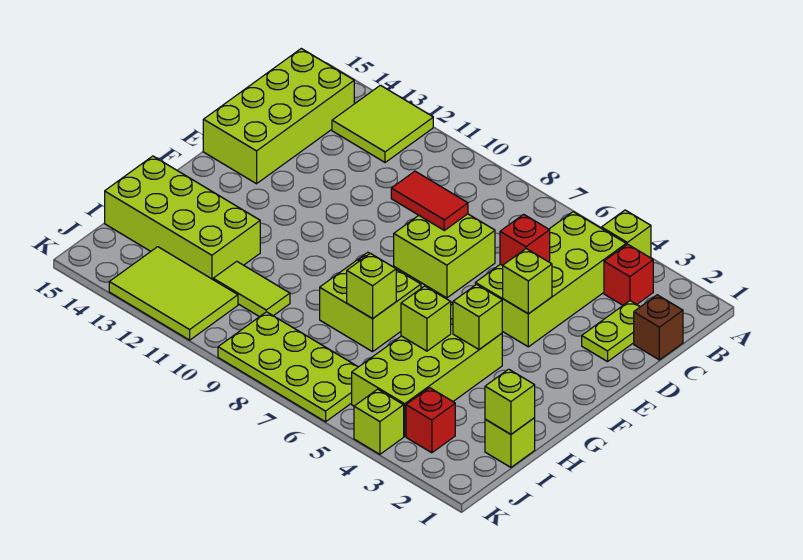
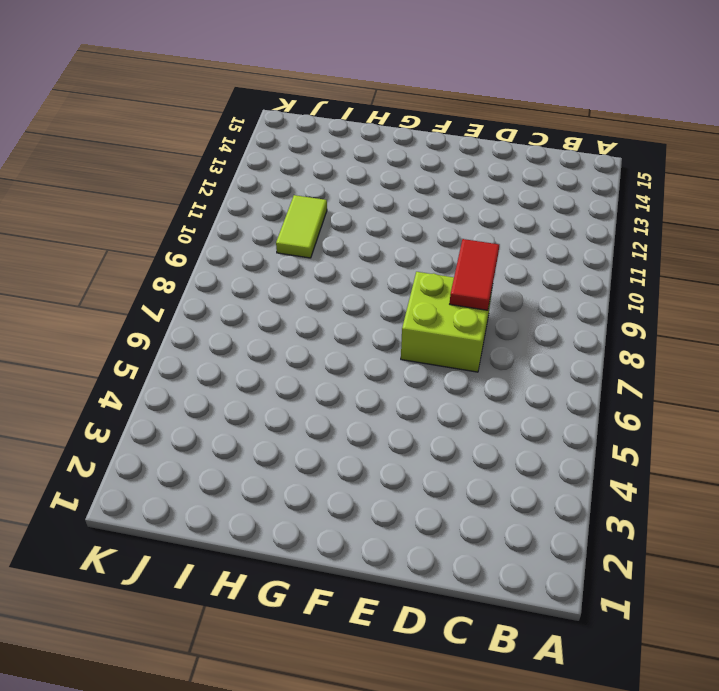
none -> lime brick A4 level 1
none -> lime tile A12:B13 level 1
none -> red brick B3 level 1

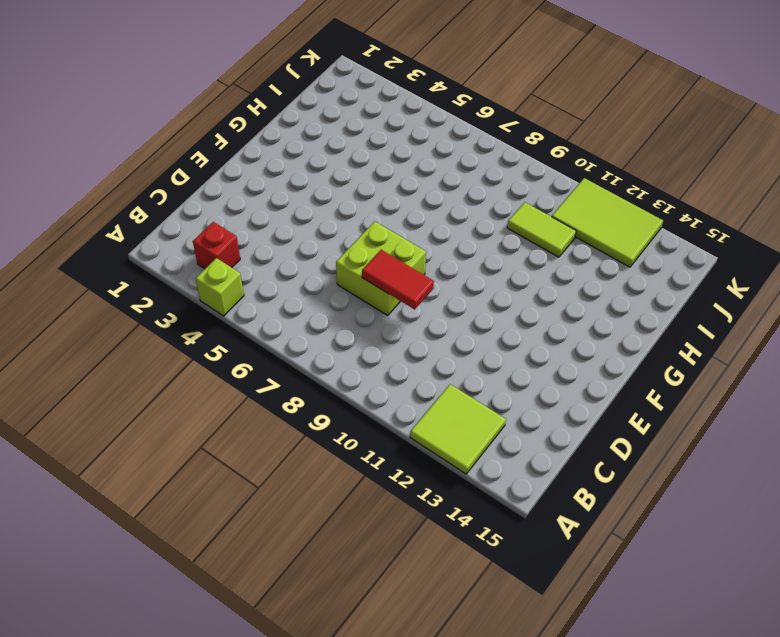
none -> lime brick B4:E5 level 1
none -> lime brick B14:E15 level 1
none -> brown brick C1 level 1

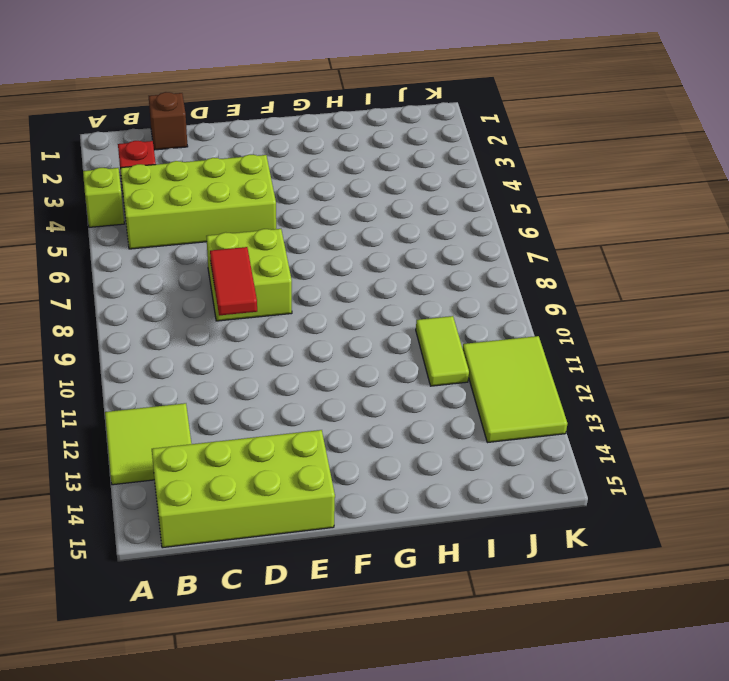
none -> lime plate C2:D2 level 1
none -> lime brick G4:J5 level 1
none -> lime brick G7:H8 level 1

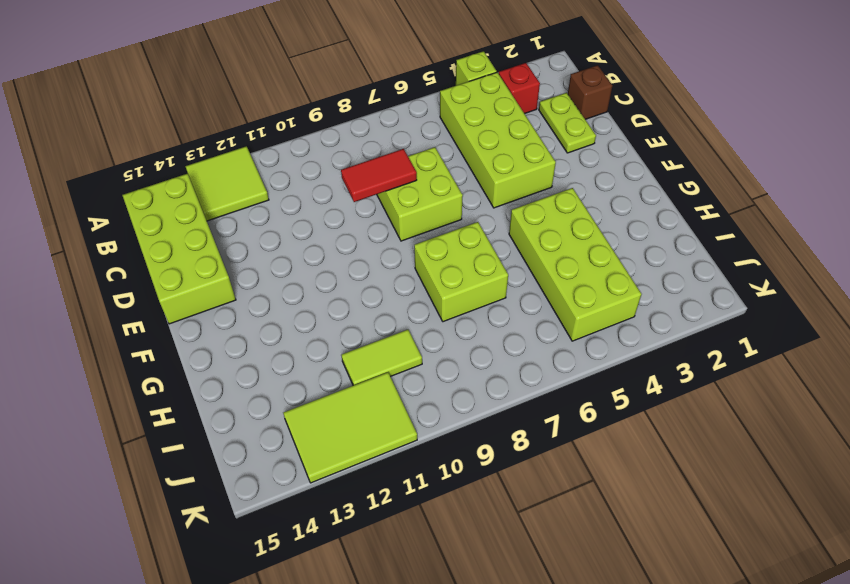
none -> lime brick H12:I15 level 1
none -> lime brick I1 level 1
none -> red brick J3 level 1

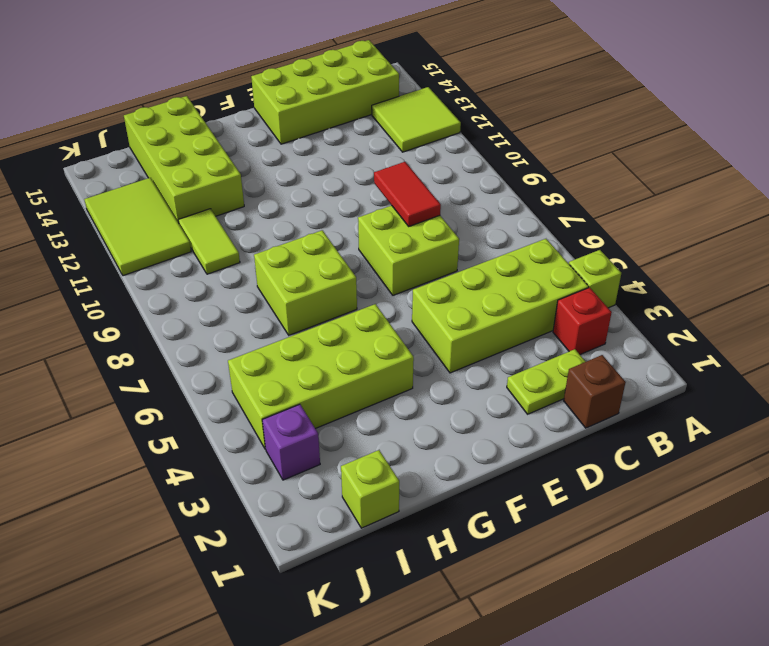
purple brick J3 level 1 -> red brick J3 level 1
none -> lime plate J6:K9 level 1
none -> lime brick K4 level 1
none -> red brick D5 level 2

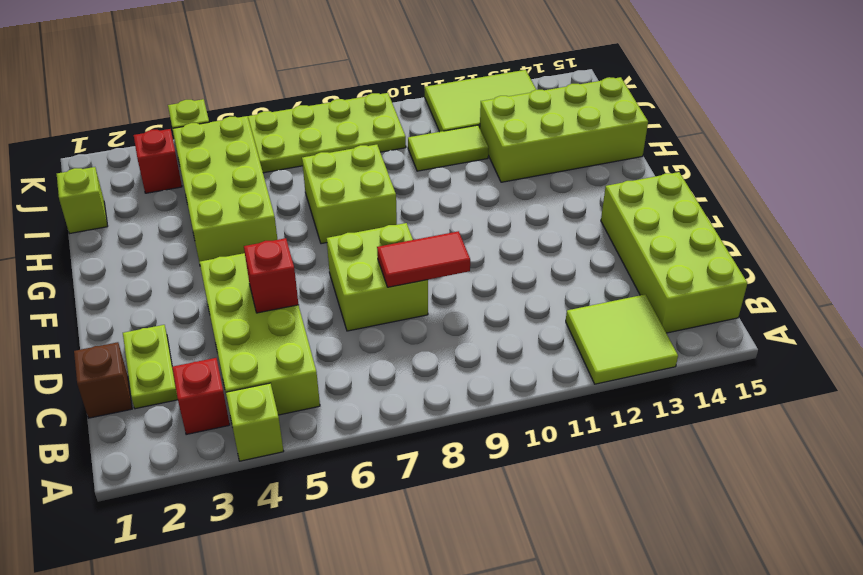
none -> lime brick E4 level 2
none -> lime brick G4 level 2
none -> lime brick H5 level 2

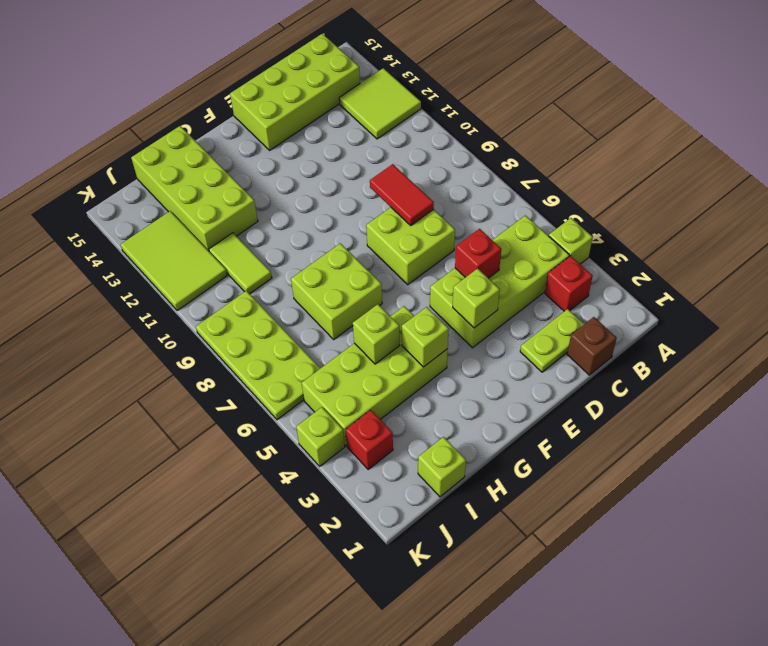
none -> lime brick H7 level 2
none -> lime brick I1 level 2

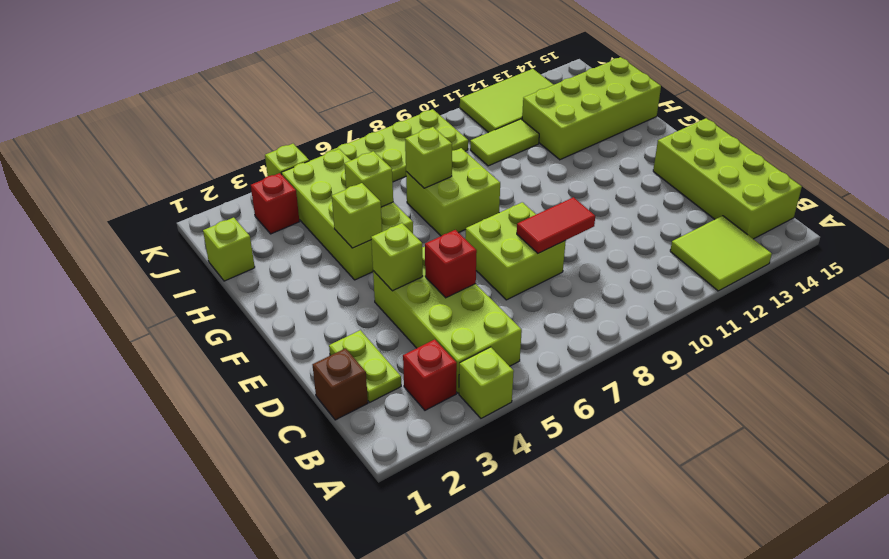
none -> lime brick I1 level 2

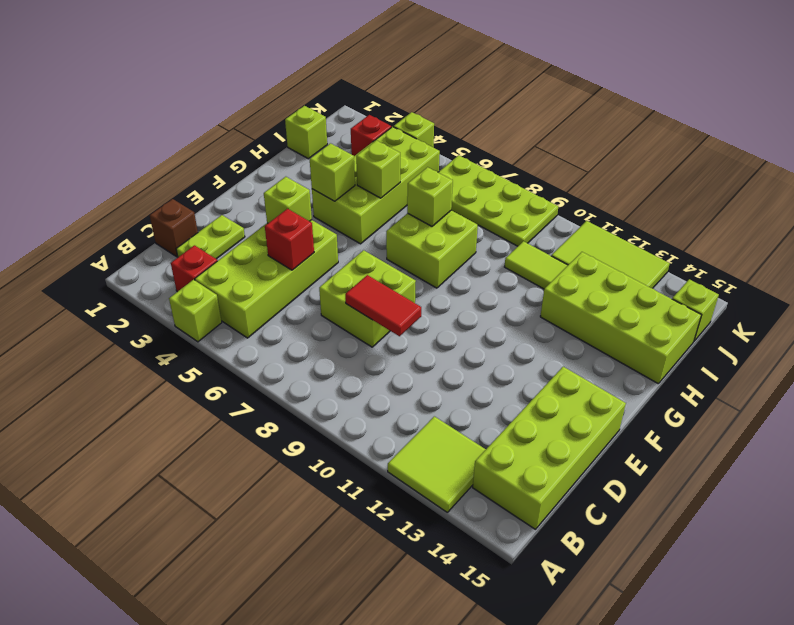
lime brick J15 level 1 -> lime brick I1 level 2

